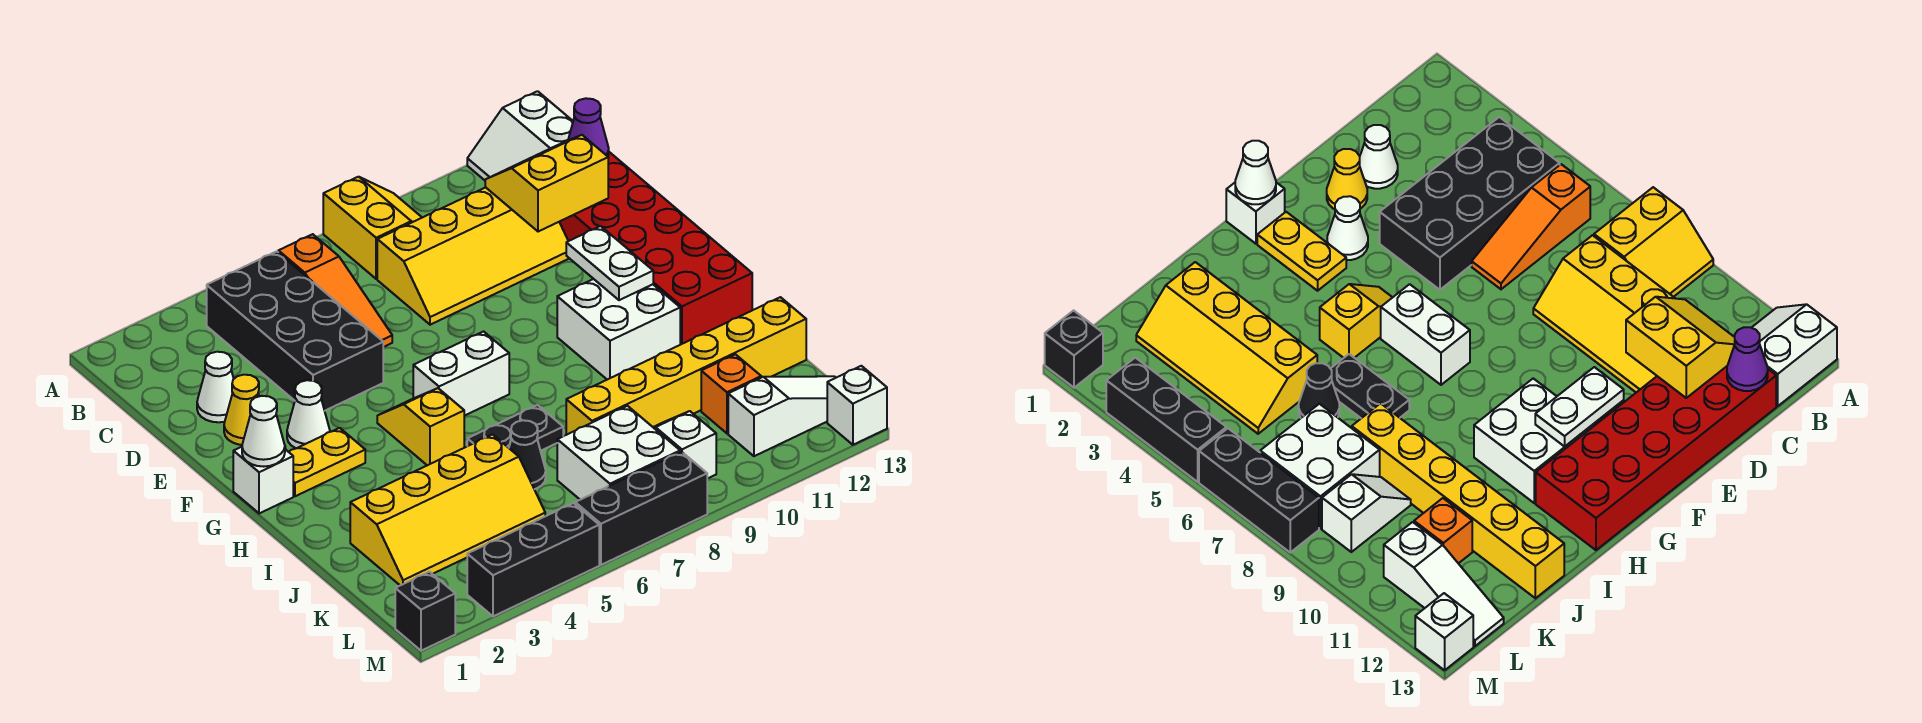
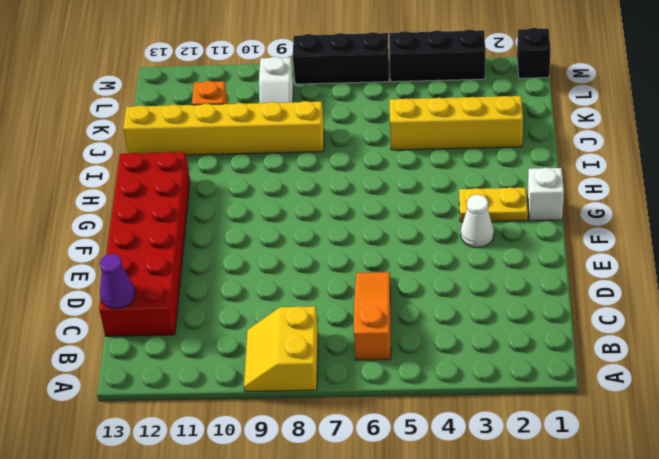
none -> white slope A12:B13 level 1 top 13
none -> black brick B4:E5 level 1
none -> yellow slope C8:D11 level 1 top C
none -> white cone D2 level 1

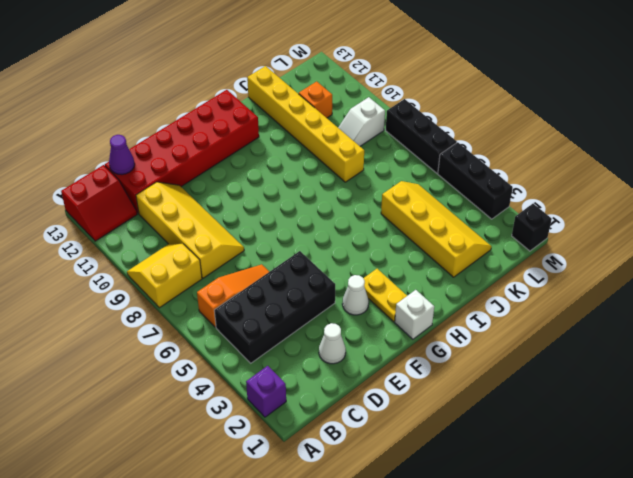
purple brick A2 level 1 -> none
red slope A12:B13 level 1 top 13 -> white slope A12:B13 level 1 top 13
none -> yellow cone E2 level 1
none -> yellow slope G5:H5 level 1 top H
none -> white brick G6:G7 level 1
none -> white brick G10:H11 level 1

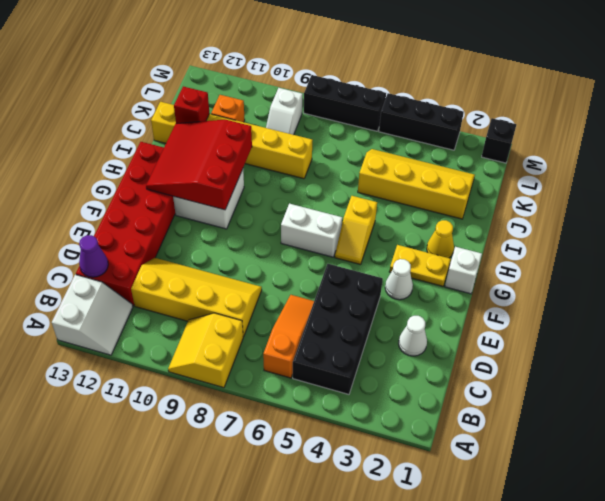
red slope G10:I12 level 2 top 10 -> white plate F11:G11 level 2
yellow cone H2 level 1 -> yellow cone E2 level 1
red brick J12 level 2 -> none
none -> black plate I6:I7 level 1
none -> black cone J6 level 1
none -> white brick K7:L8 level 1
none -> white slope L11:L13 level 1 top 11

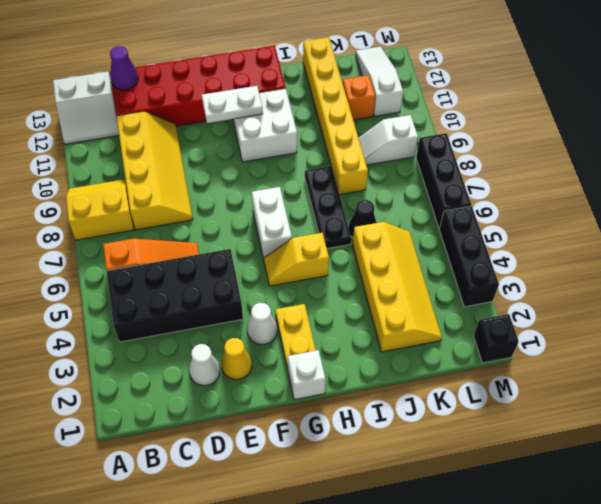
black plate I6:I8 level 1 -> black plate I6:I7 level 1
none -> white brick K7:L8 level 1
none -> white brick M13 level 1
none -> yellow slope C11:D12 level 2 top D
none -> white cone G1 level 2

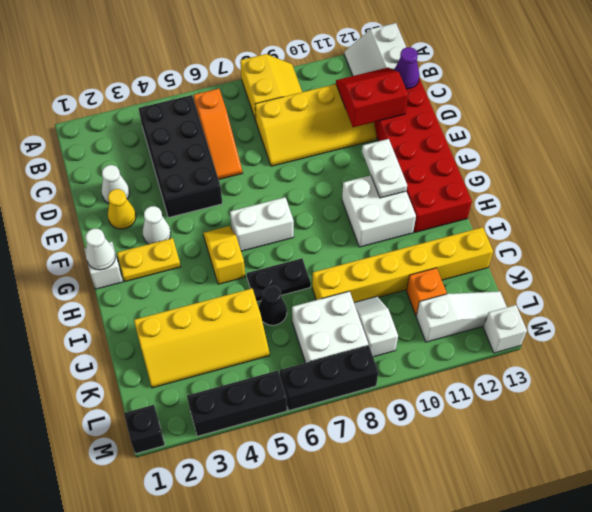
red slope C11:D12 level 2 top D -> yellow slope C11:D12 level 2 top D

